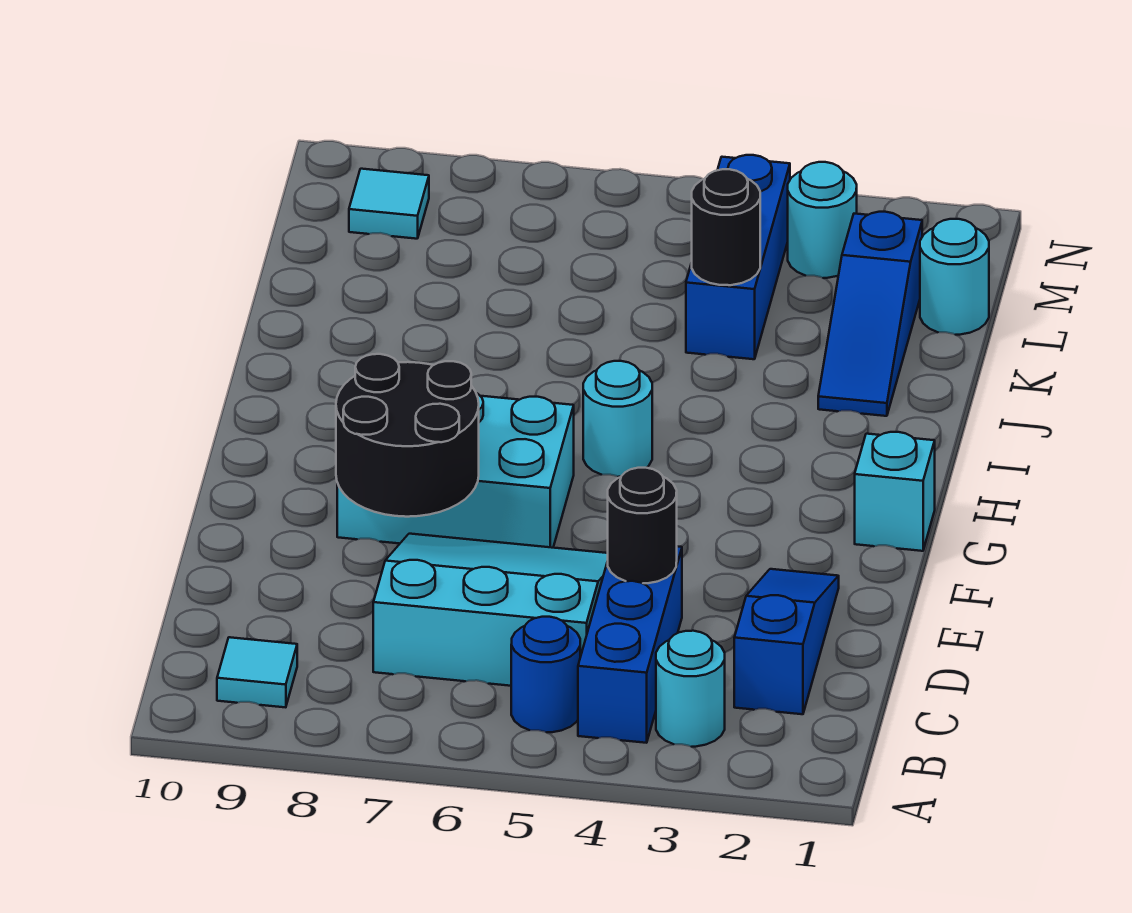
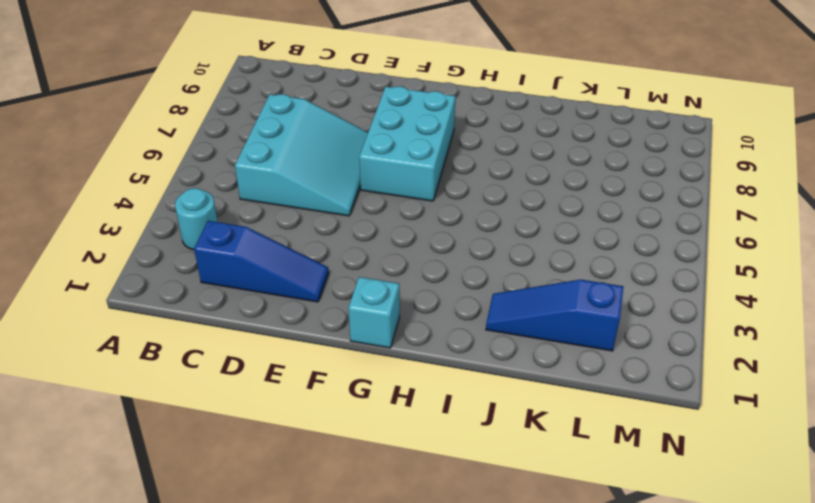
none -> blue brick B4:D4 level 1
none -> blue round brick B5 level 1
none -> cyan tile B9 level 1

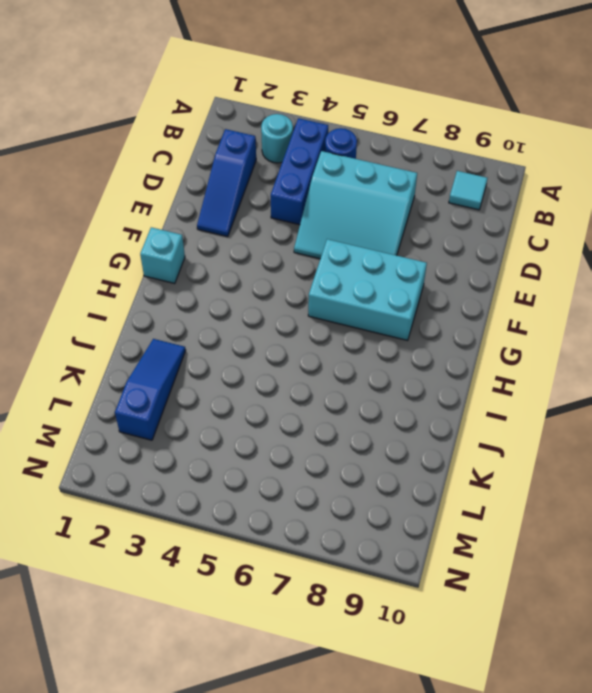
none -> cyan round brick H5 level 1
none -> blue brick K4:M4 level 1
none -> cyan round brick L1 level 1

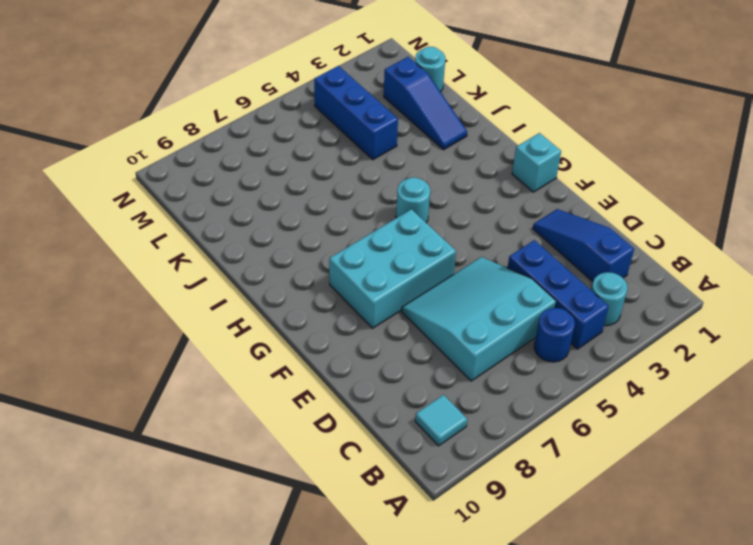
none -> cyan round brick M3 level 1
none -> cyan tile M9 level 1
none -> black round brick D4 level 2

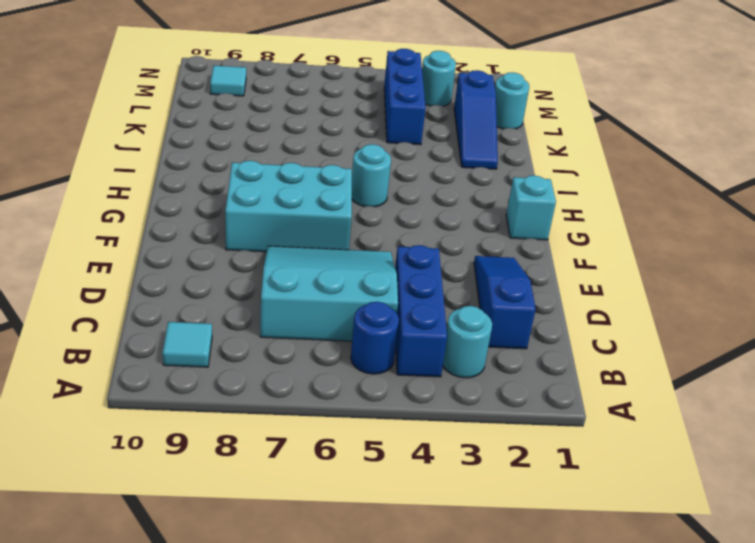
none -> black round brick D4 level 2
none -> black round brick E7:F8 level 2
none -> black round brick K4 level 2

